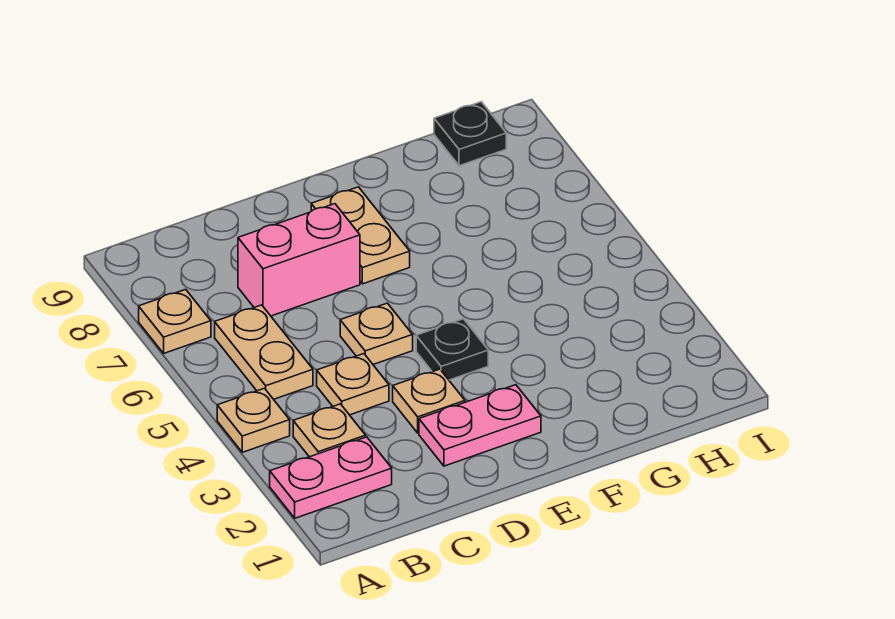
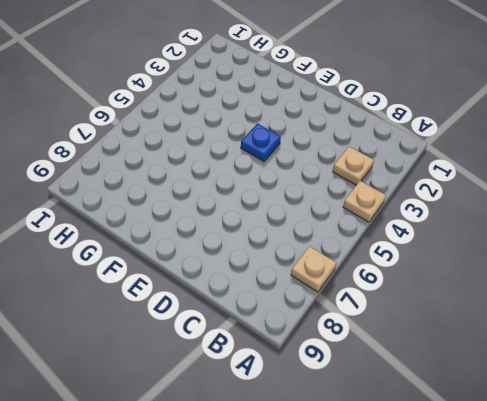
blue plate E4 level 1 -> black plate E4 level 1
none -> pink plate A2:B2 level 1
none -> tan plate B5:B6 level 1
none -> tan plate C4 level 1

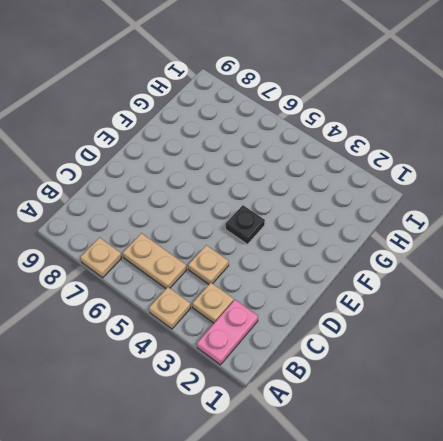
none -> pink brick C7:D7 level 1
none -> pink plate D2:E2 level 1
none -> tan plate D3 level 1

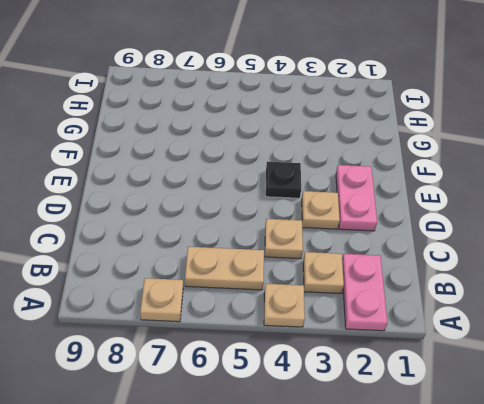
none -> pink brick C7:D7 level 1
none -> tan plate D5 level 1
none -> tan plate E7:E8 level 1

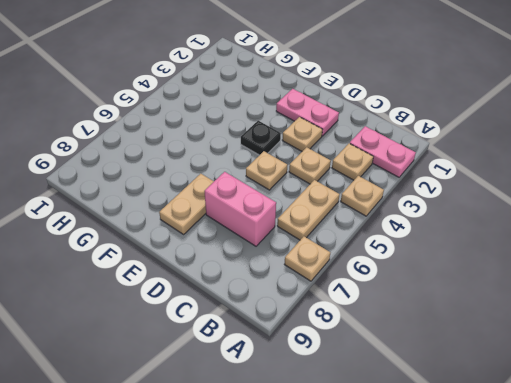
none -> black plate H9 level 1

